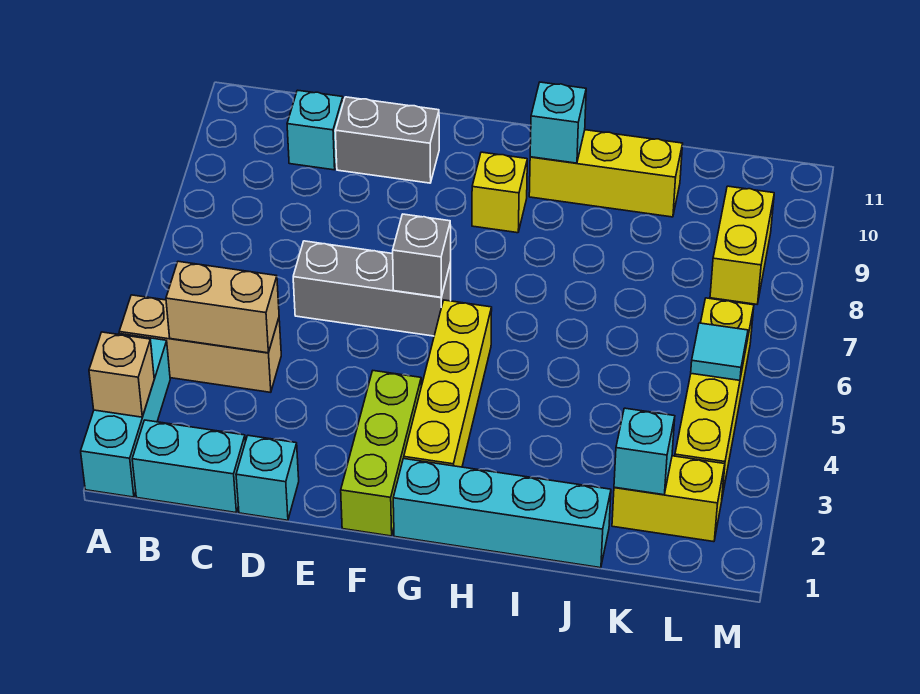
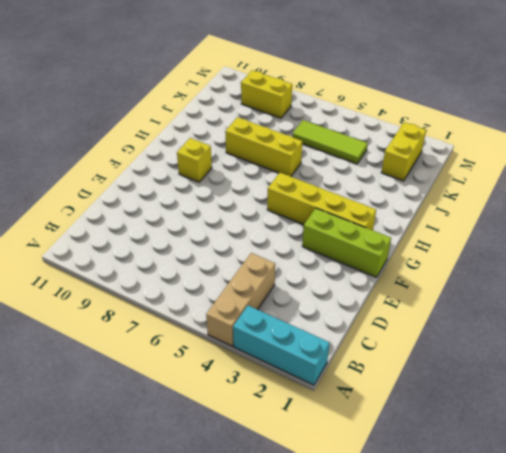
yellow brick I6:I8 level 1 -> yellow brick H10:J10 level 1
lime tile K4:K6 level 1 -> none
none -> cyan brick B1:C1 level 1
none -> cyan brick C10 level 1
none -> cyan brick D1 level 1

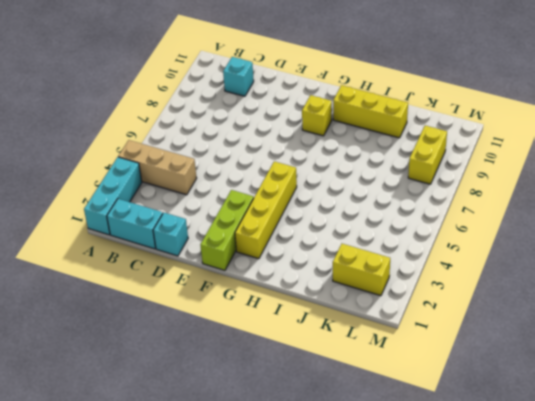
none -> grey brick D6:F6 level 1
none -> grey brick D10:E10 level 1
none -> cyan brick G1:J1 level 1

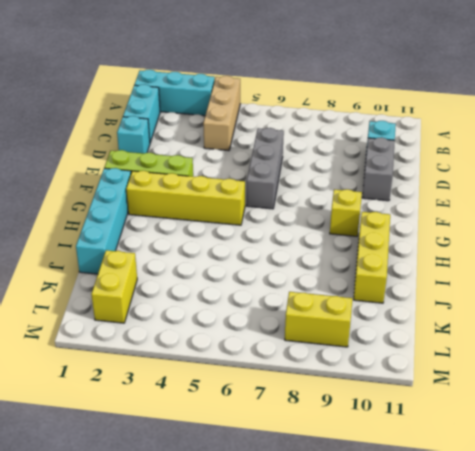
none -> yellow brick L3:L6 level 1
none -> tan brick A2 level 2
none -> tan brick B4:C4 level 2

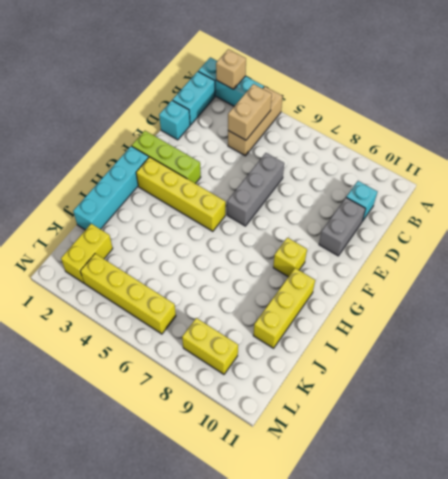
none -> grey brick F6 level 2
none -> cyan brick H10 level 2
none -> cyan brick K2 level 2

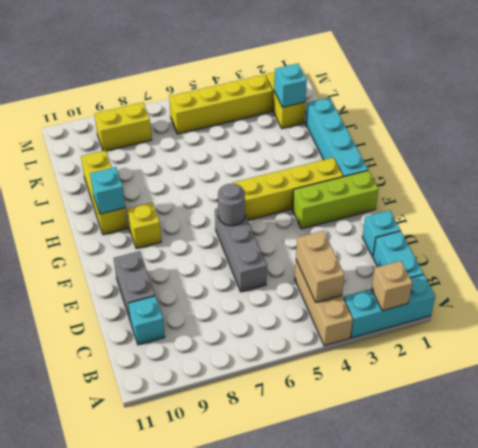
grey round brick F6 level 2 -> grey brick F6 level 2
none -> cyan tile L5 level 2

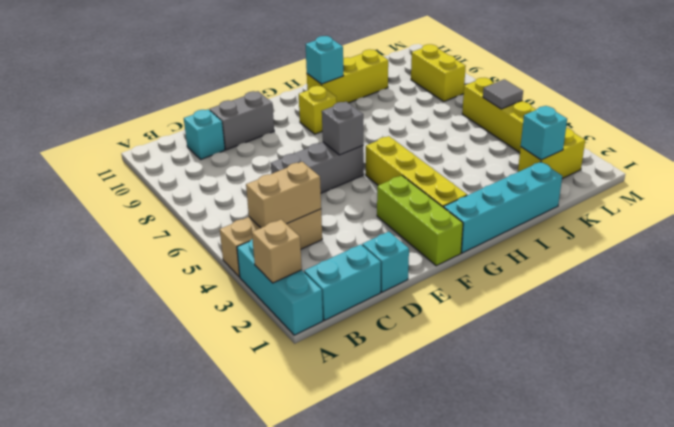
grey tile L5 level 2 -> cyan tile L5 level 2

